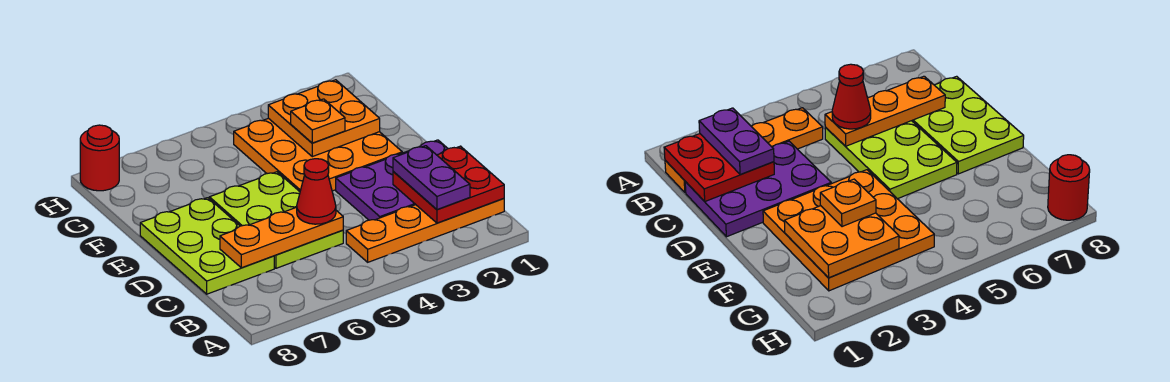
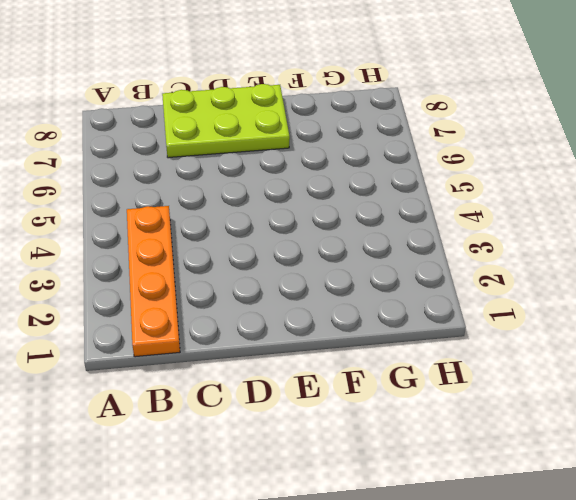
none -> purple plate C1:D3 level 1
none -> lime plate C5:E6 level 1
none -> orange plate E2:G4 level 1

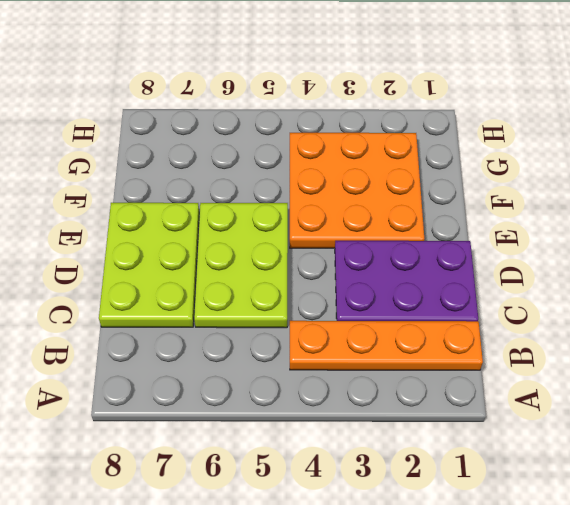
none -> red round brick H8 level 1
none -> red plate B1:C2 level 2
none -> orange plate C5:C7 level 2

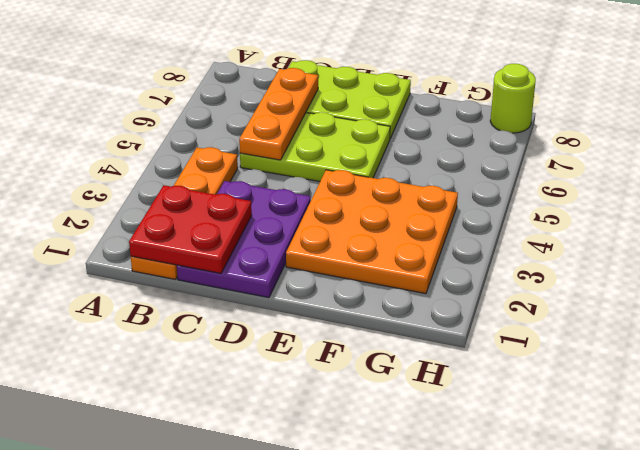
lime round brick H8 level 1 -> red round brick H8 level 1
none -> orange plate F2:G3 level 2
none -> purple plate B2:C2 level 3
none -> red cone C5 level 3

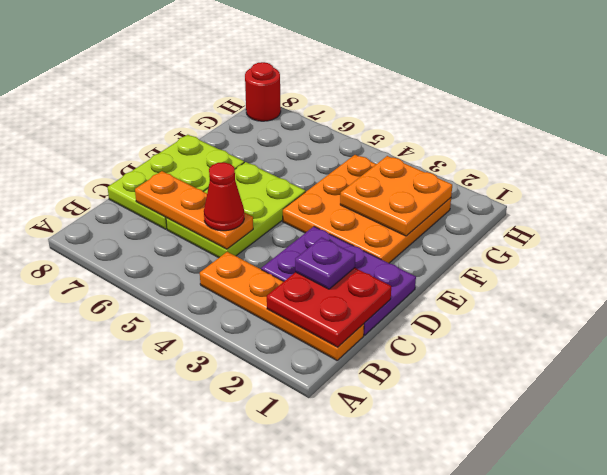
purple plate C2 level 3 -> purple plate B2:C2 level 3
none -> orange plate F3 level 3

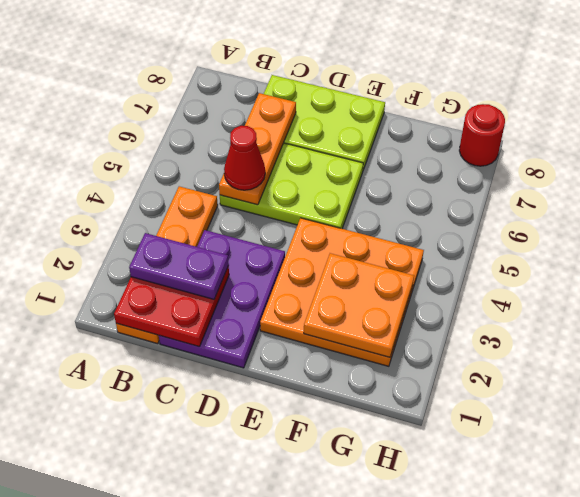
none -> orange plate F3 level 3

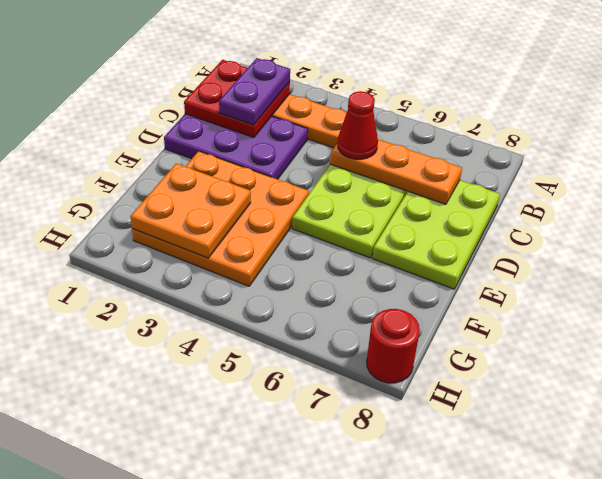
none -> orange plate F3 level 3

